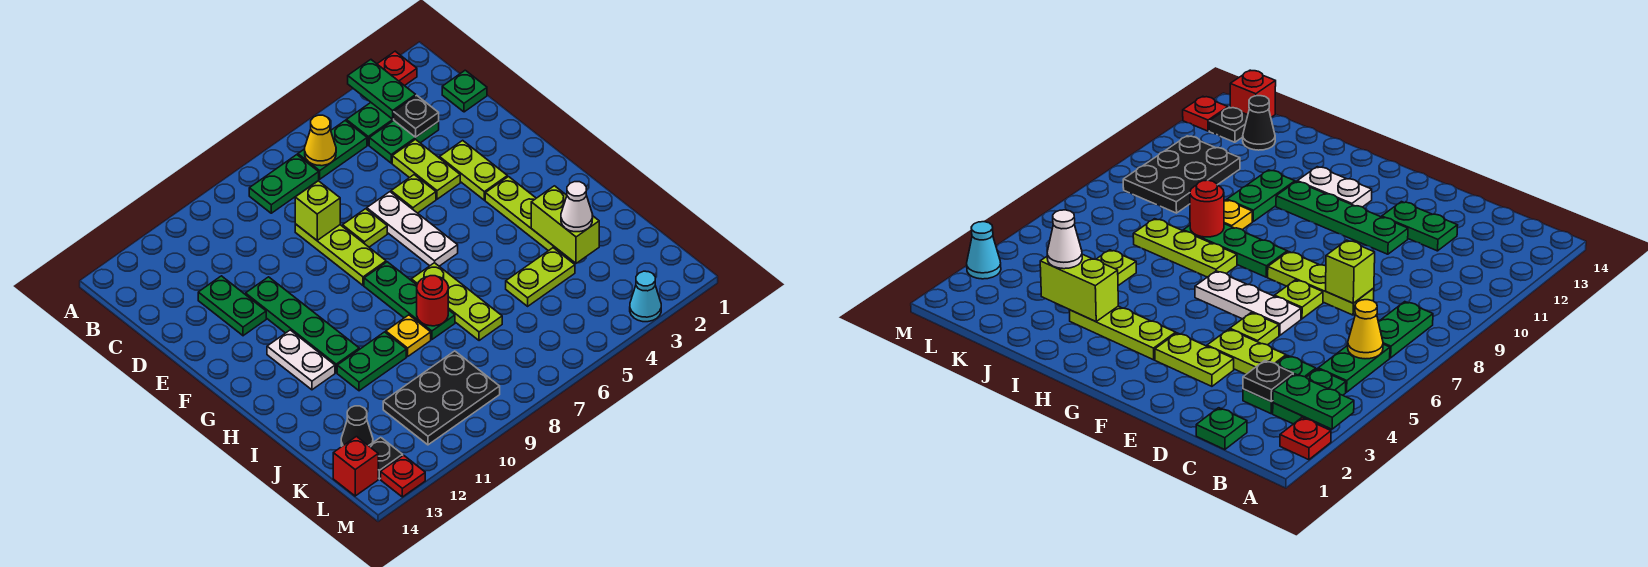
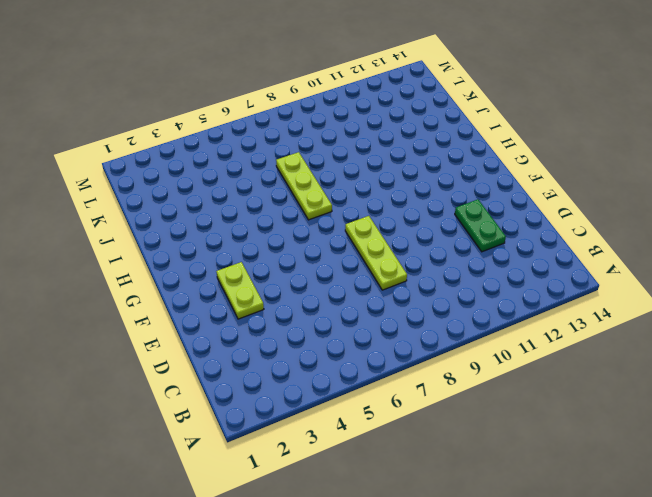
none -> red plate A2 level 1
none -> green plate B3:B4 level 1
none -> green plate B5:B6 level 1
none -> green plate B7:B8 level 1

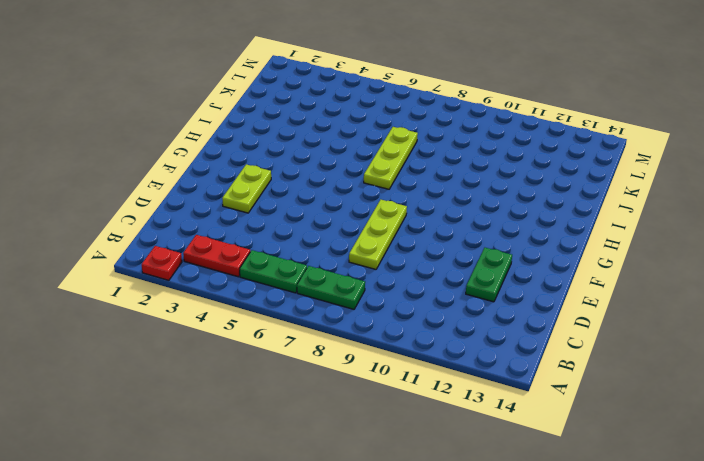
red plate B3:B4 level 1 -> green plate B3:B4 level 1
none -> green plate C1 level 1
none -> green plate C3:C4 level 1
none -> lime plate D4:E4 level 1
none -> lime plate E5 level 1

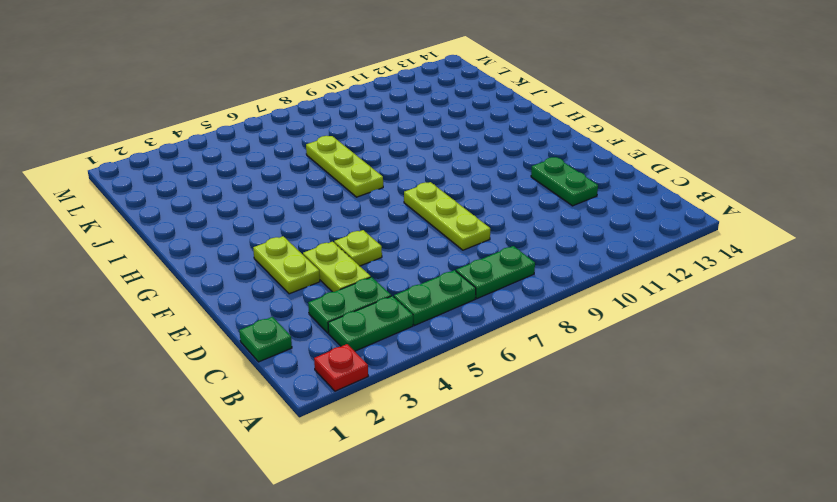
none -> white plate E6:G6 level 1
none -> lime plate E7 level 1
none -> green plate E11:H11 level 1
none -> lime plate G3:I3 level 1

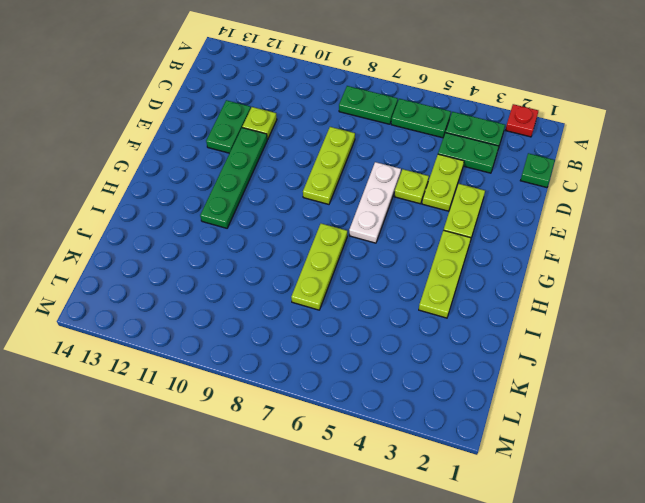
lime plate D11 level 1 -> lime plate E7 level 1
none -> green plate G8:I8 level 1
none -> white plate G12:H12 level 1
none -> yellow plate I9 level 1
none -> green plate I10:I11 level 1

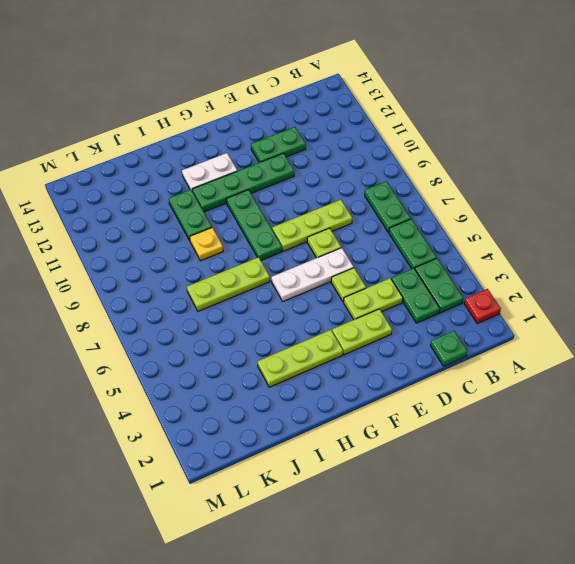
green plate G8:G10 level 1 -> green plate G8:I8 level 1
none -> lime plate J4:J5 level 1
none -> black plate K9:L11 level 1
none -> black cone K13 level 1
none -> black plate L13 level 1

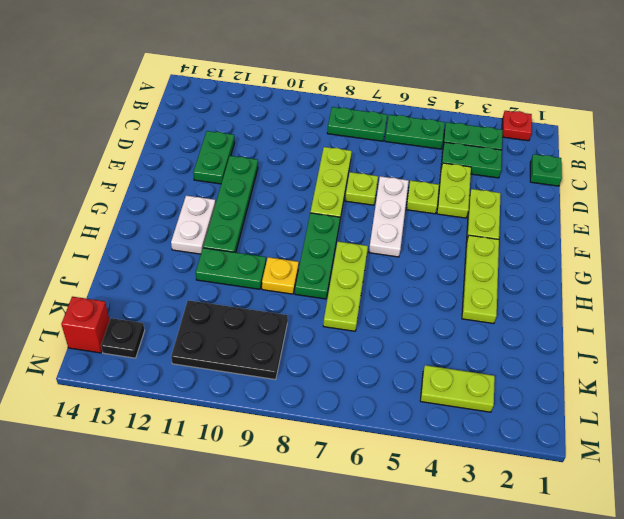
lime plate L3:L4 level 1 -> lime plate J4:J5 level 1
none -> black cone K13 level 1
none -> cyan cone M3 level 1
none -> red plate M13 level 1
none -> green plate A3:B3 level 2

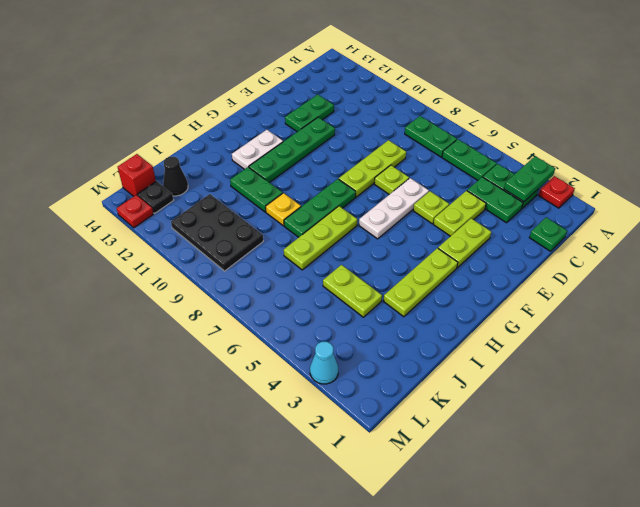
none -> yellow cone B6 level 2
none -> black plate C3 level 2
none -> lime brick D8 level 2
none -> lime brick I3:J3 level 2

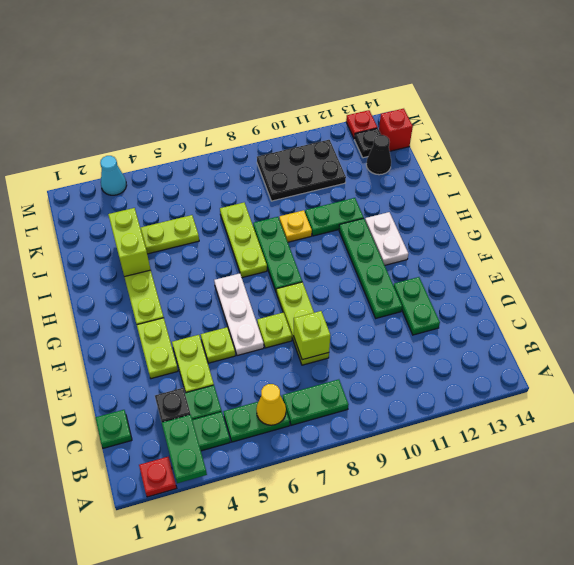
none -> red round brick I8 level 2
none -> white cone J3 level 3

